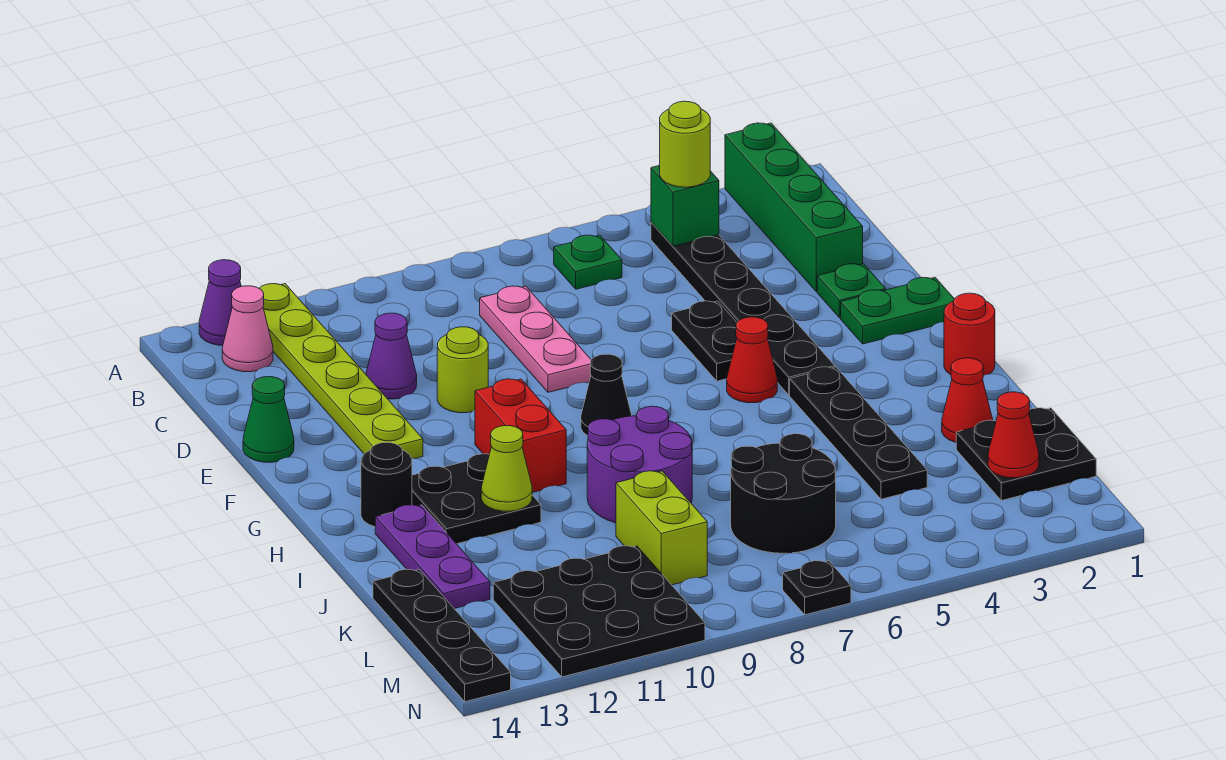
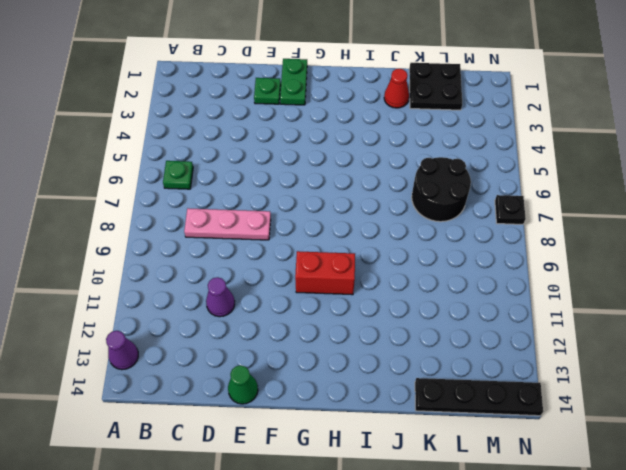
none -> green brick A2:D2 level 1
none -> lime plate A12:F12 level 1
none -> black plate B4:G4 level 1
none -> pink cone B13 level 1

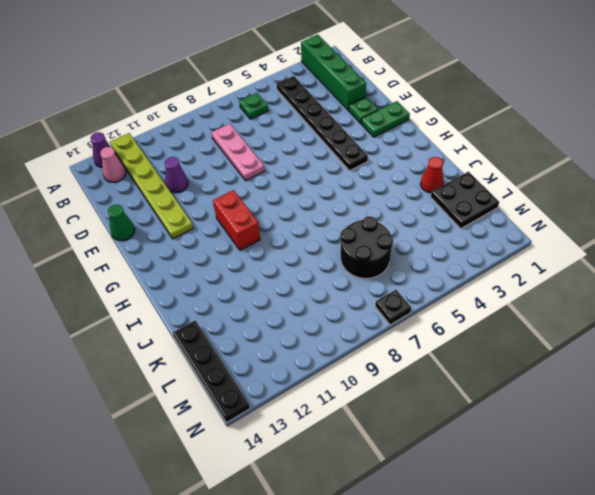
none -> black plate E5:F5 level 1
none -> lime round brick E10 level 1
none -> red cone G5 level 1
none -> black cone G8 level 1

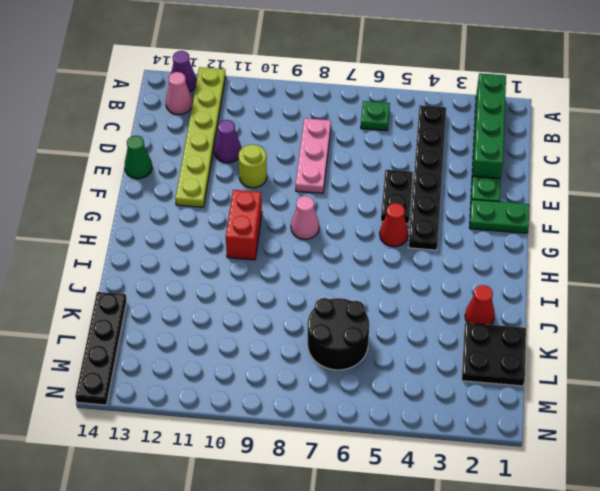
pink cone G8 level 1 -> black cone G8 level 1
none -> red round brick H1 level 1
none -> black plate H4:K4 level 1
none -> black plate H11:I12 level 1
none -> black round brick H13 level 1

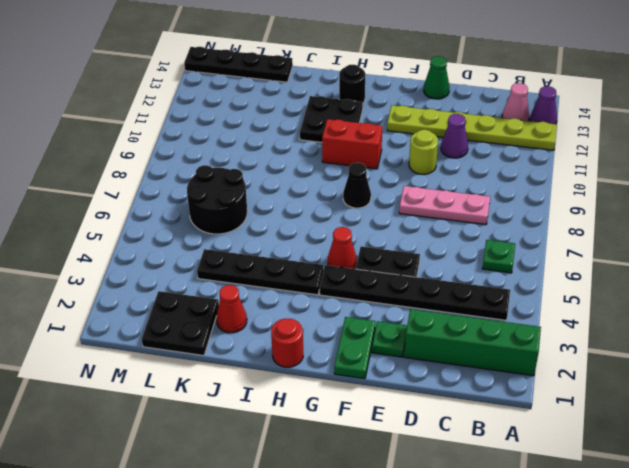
none -> purple round brick I8:J9 level 1
none -> purple plate I13:K13 level 1
none -> lime brick K9:L9 level 1
none -> black plate L10:N12 level 1

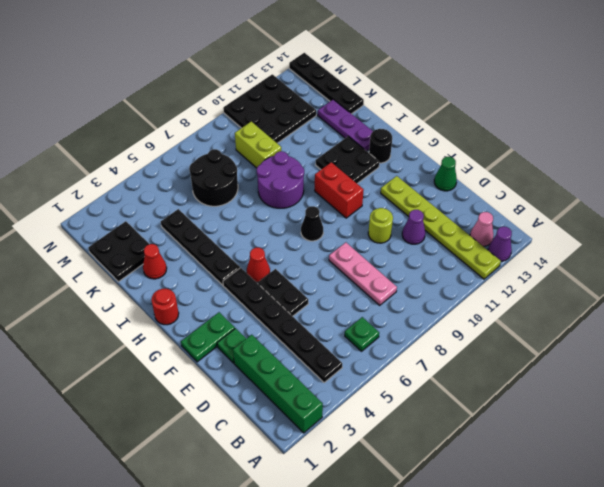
none -> black plate N7 level 1
none -> green brick B4 level 2
none -> lime cone I11 level 2
none -> red cone L2 level 2

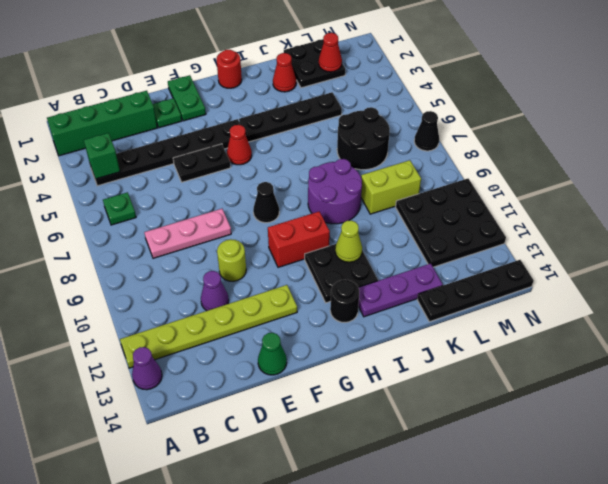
black cone N7 level 1 -> black plate N7 level 1
none -> pink cone B13 level 1
none -> lime round brick B4 level 3

